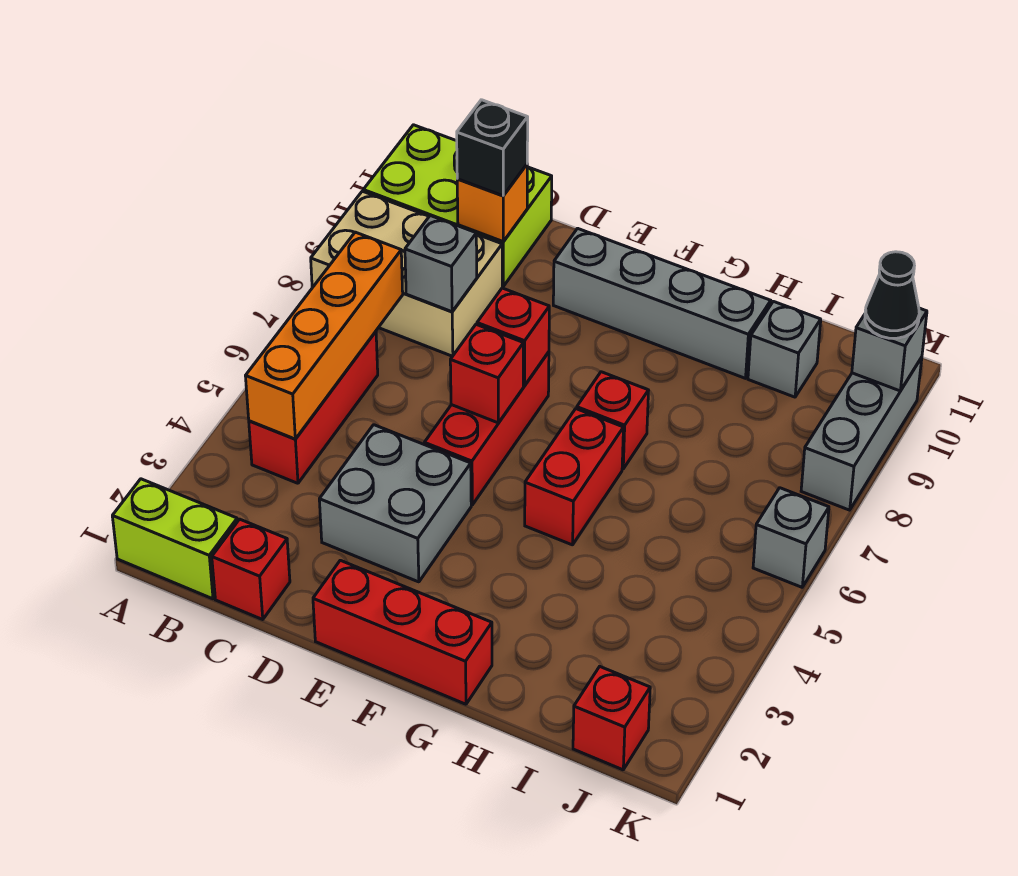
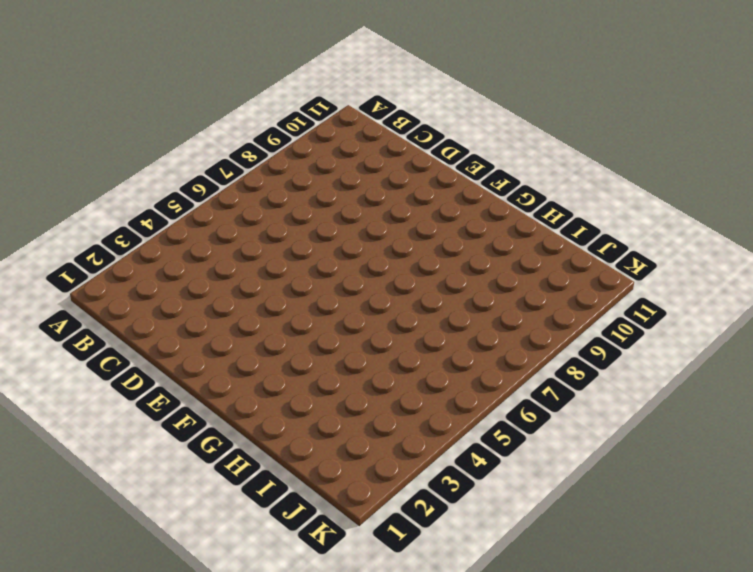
none -> lime brick A1:B1 level 1
none -> tan brick A8:C9 level 1
none -> lime brick A10:C11 level 1

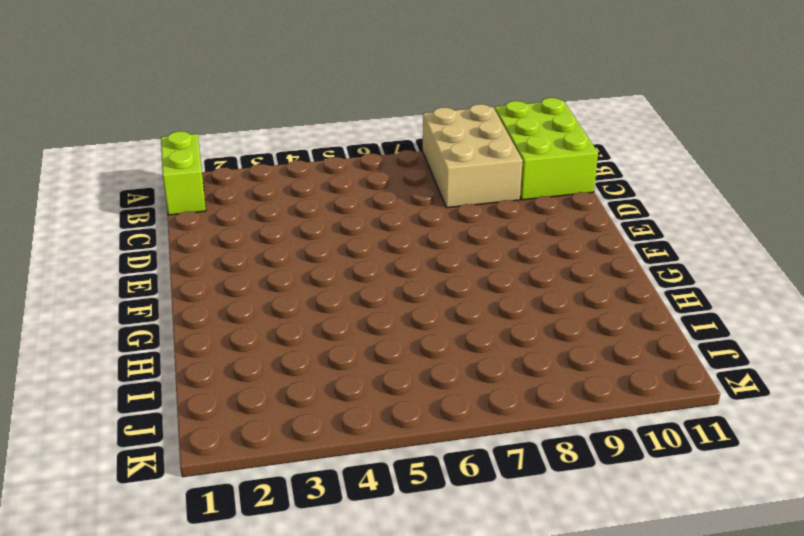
none -> red brick B4:B6 level 1
none -> red brick C1 level 1
none -> grey brick D3:E4 level 1

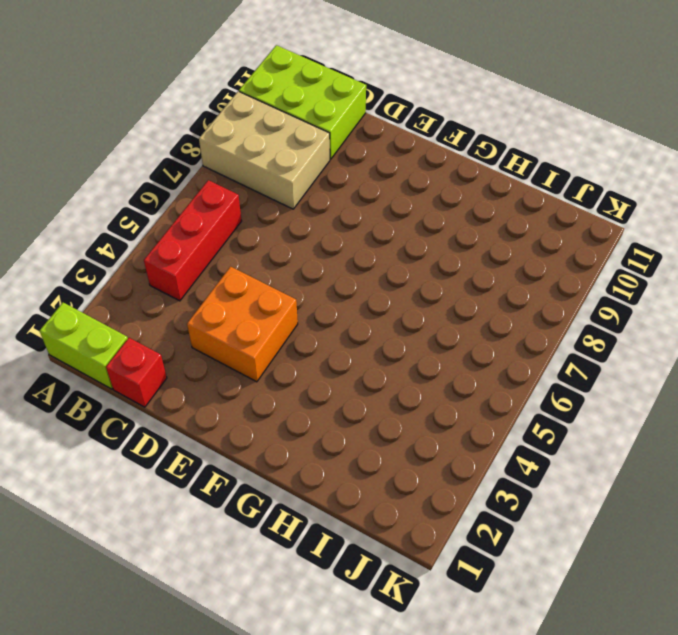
orange brick D3:E4 level 1 -> grey brick D3:E4 level 1
none -> red brick E1:G1 level 1
none -> red brick E5:E7 level 1
none -> grey brick E10:H10 level 1

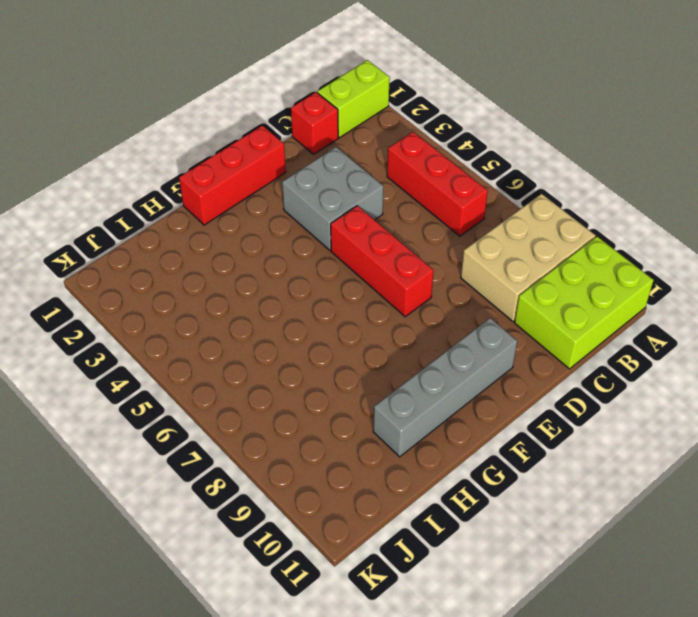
none -> red brick G5:G6 level 1
none -> red brick G7 level 1
none -> grey brick I10 level 1

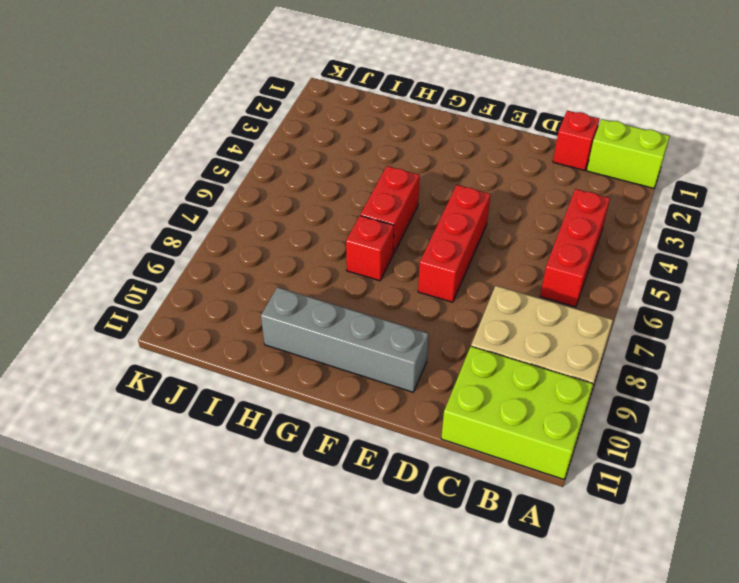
none -> grey brick D3:E4 level 1
none -> red brick E1:G1 level 1
none -> grey brick I10 level 1

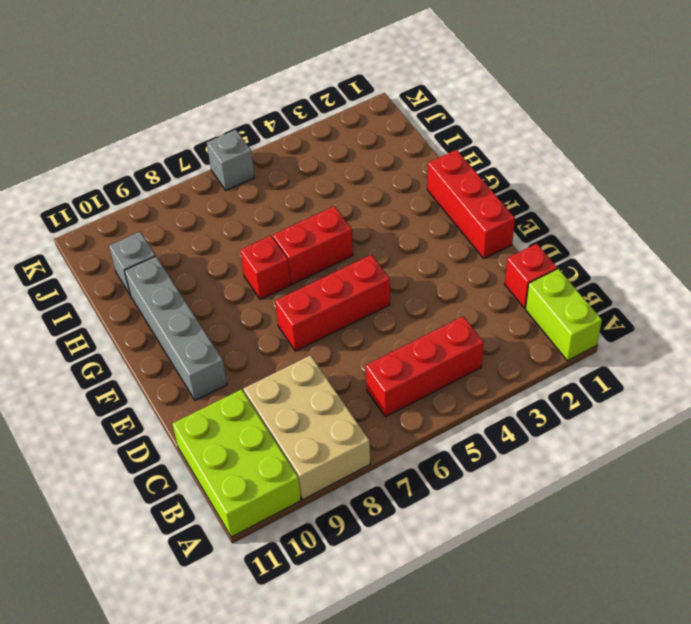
none -> grey brick D3:E4 level 1
none -> red brick J1 level 1
none -> grey brick K8:K10 level 1

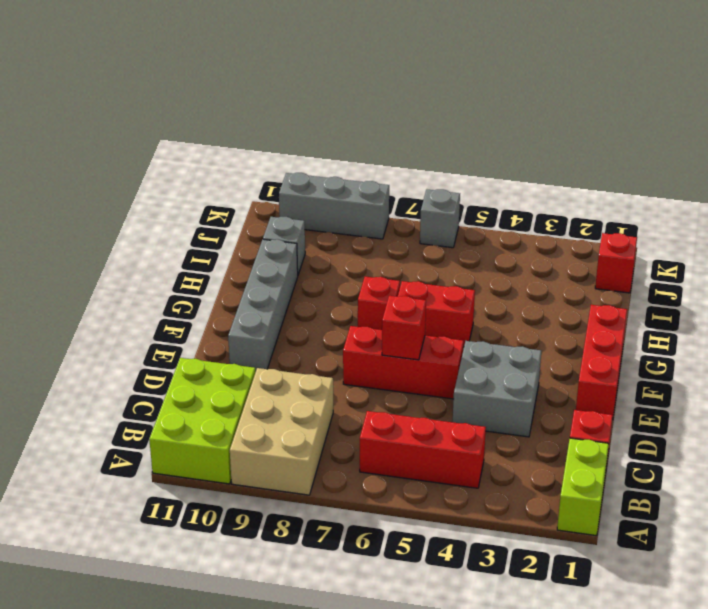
none -> orange brick B4:B7 level 2
none -> grey brick C8 level 2
none -> orange brick C10 level 2

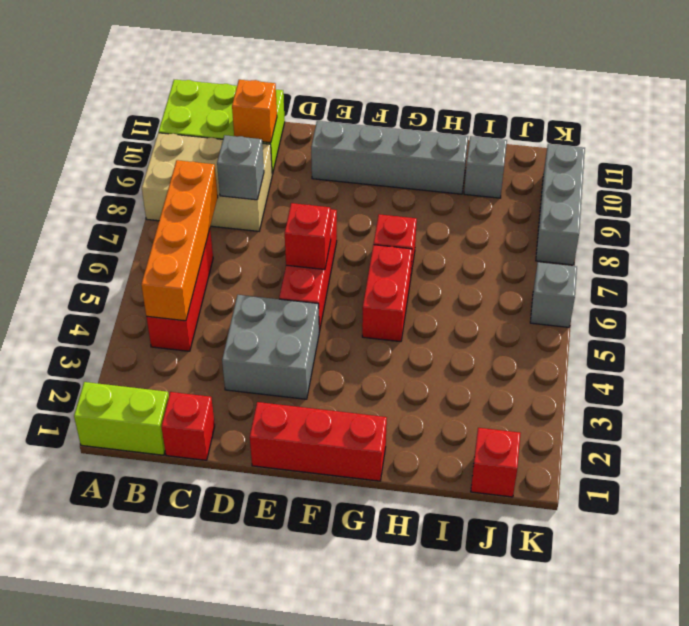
none -> red brick E7 level 2
none -> grey brick K10 level 2
none -> black brick C10 level 3

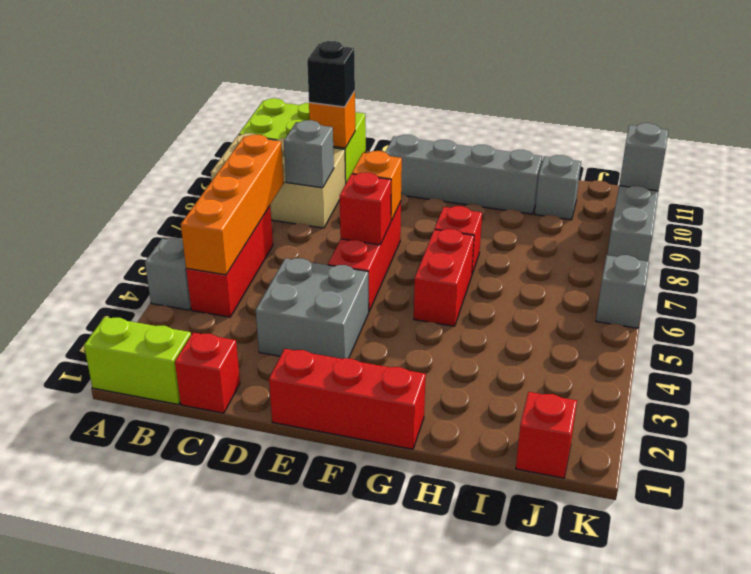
grey brick A4 level 1 -> none
orange brick E7 level 2 -> red brick E7 level 2
none -> black cone K10 level 3

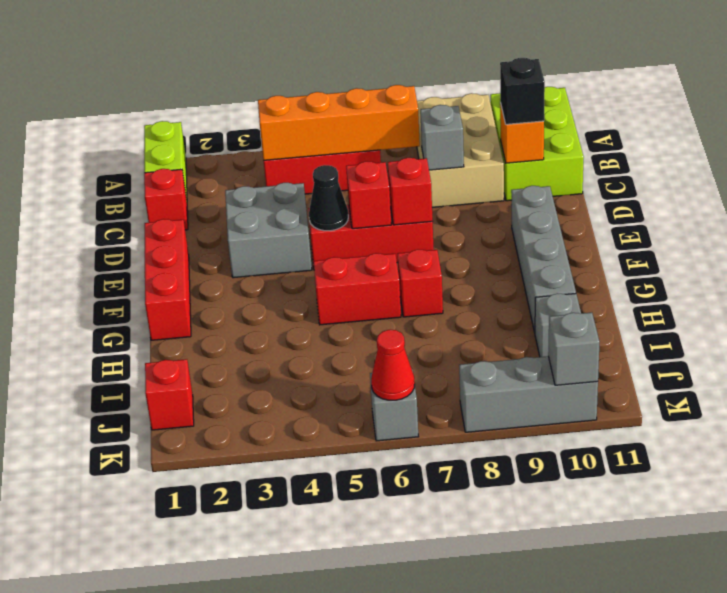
black cone E5 level 2 -> black cone K10 level 3
red cone K6 level 2 -> none

